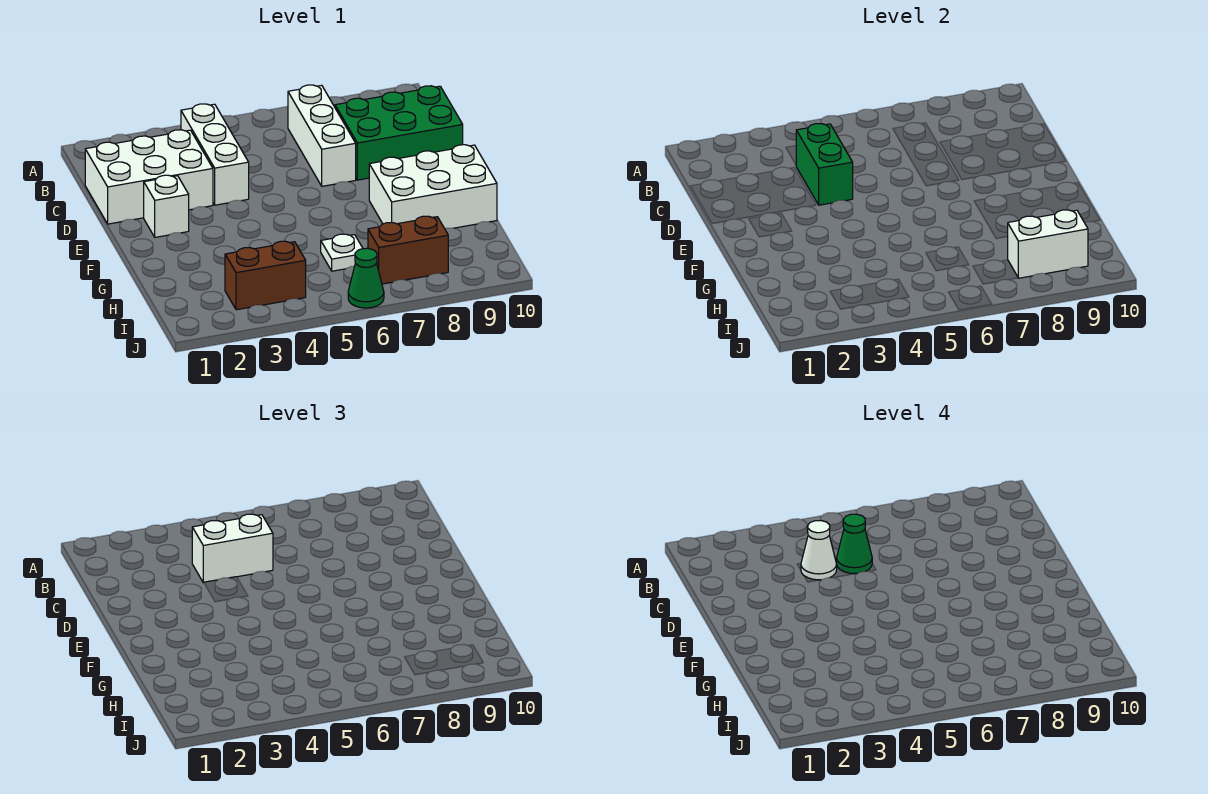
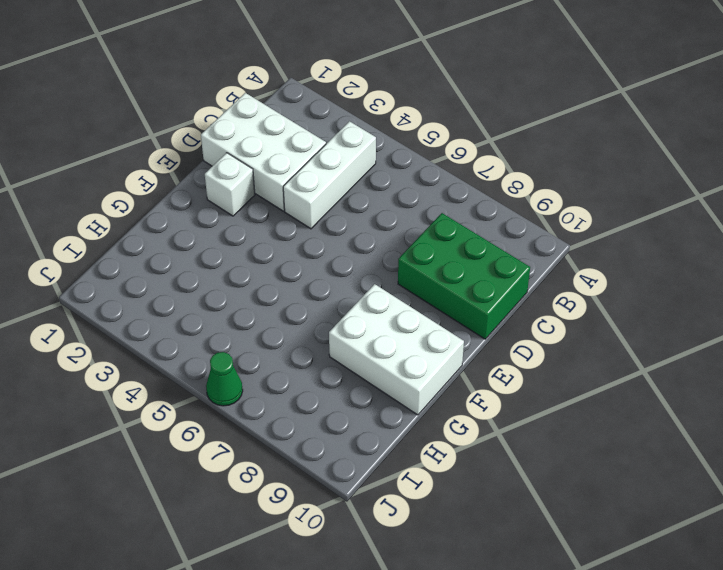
none -> white brick B7:D7 level 1
none -> white plate H6 level 1
none -> brown brick I3:I4 level 1

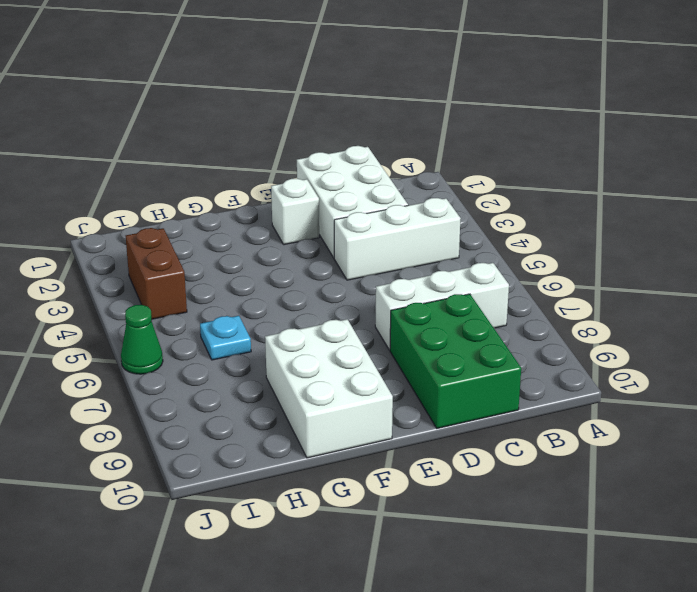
cyan plate H6 level 1 -> white plate H6 level 1
none -> brown brick I7:I8 level 1
none -> green brick C4:D4 level 2
none -> white brick I8:I9 level 2

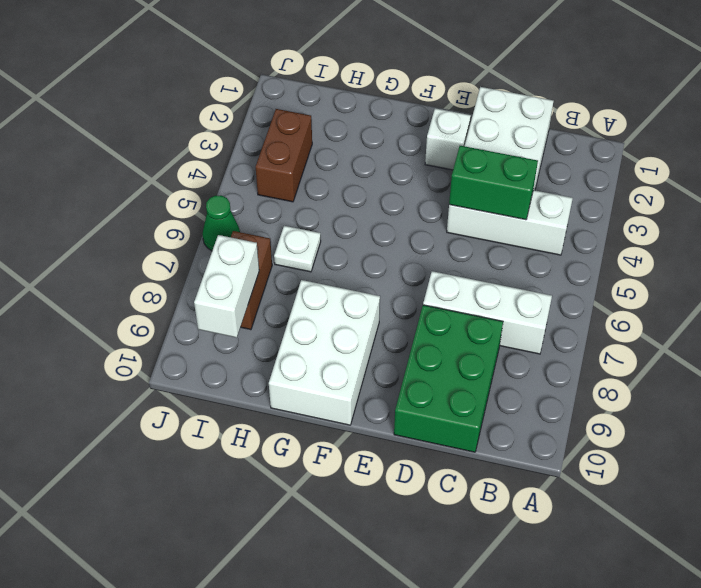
none -> white brick C4:C5 level 3
none -> white cone C4 level 4
none -> green cone C5 level 4

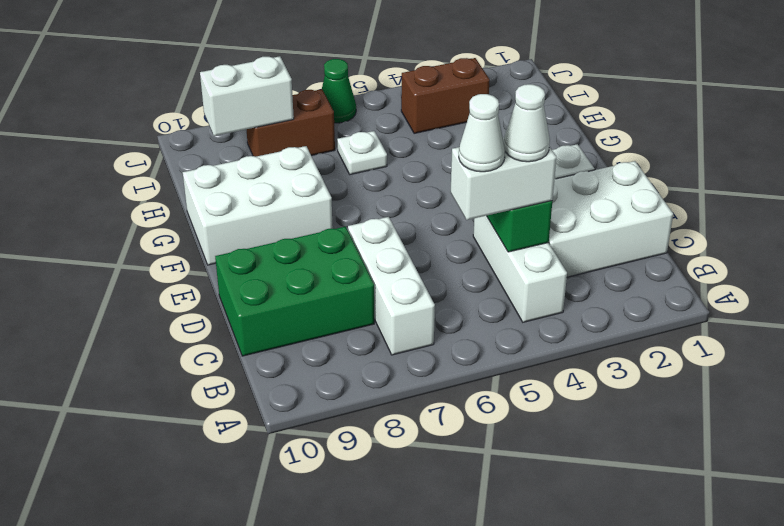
white cone C5 level 4 -> green cone C5 level 4

